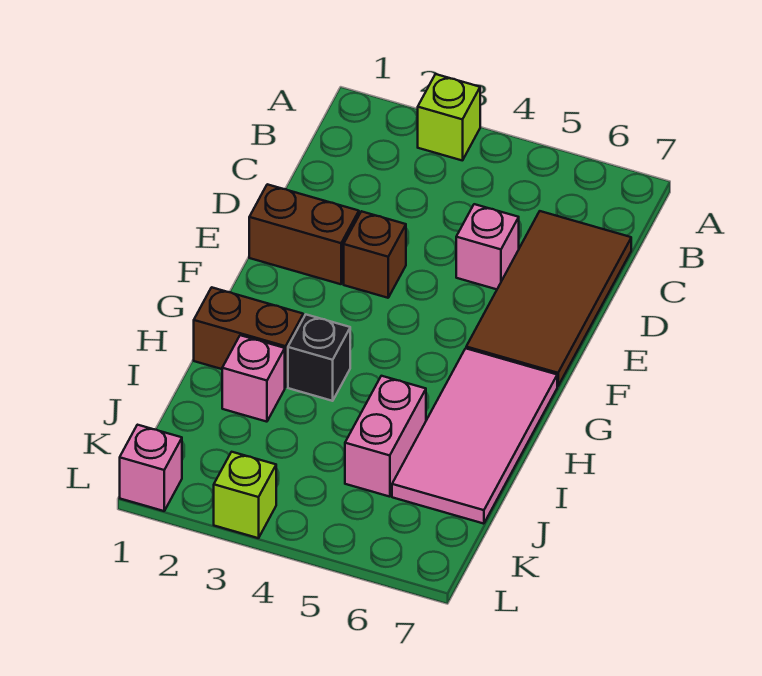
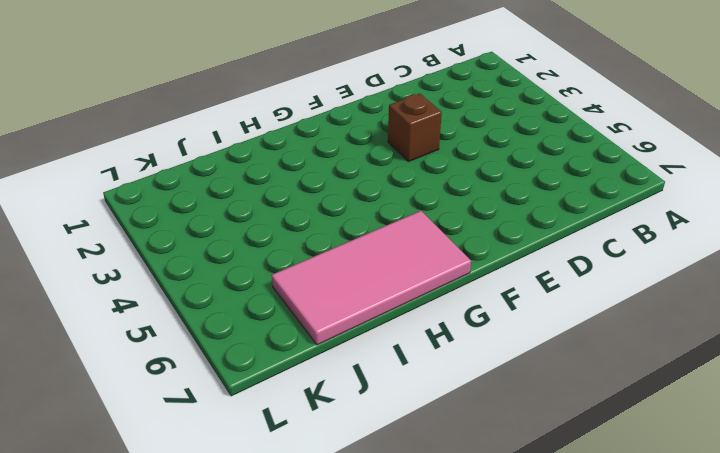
none -> lime brick A3 level 1
none -> brown tile C6:F7 level 1
none -> pink brick D5 level 1

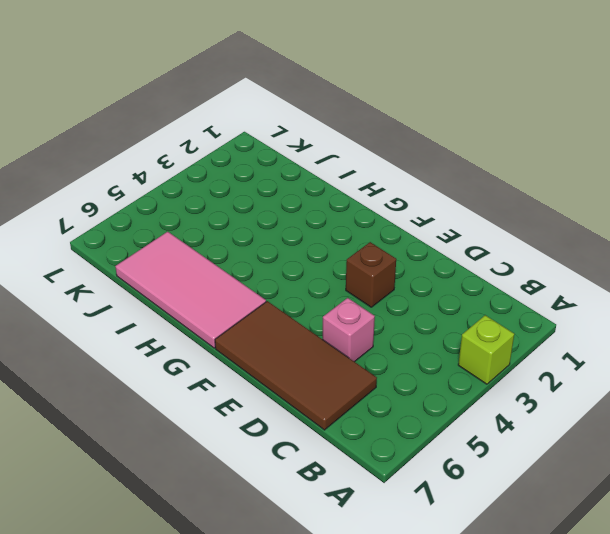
none -> brown brick E1:E2 level 1
none -> brown brick H1:H2 level 1
none -> black brick H3 level 1

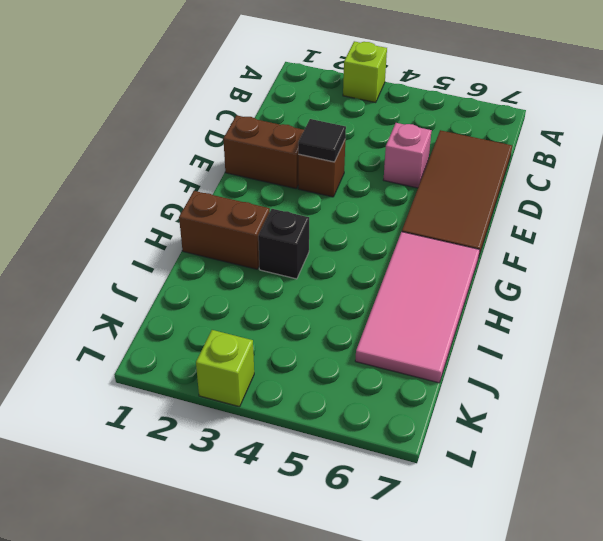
black tile E3 level 2 -> none
none -> pink brick I2 level 1
none -> pink brick I5:J5 level 1
none -> pink brick L1 level 1

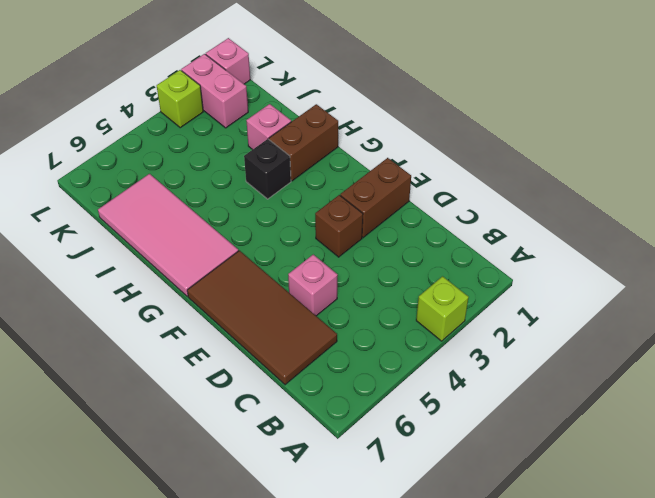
pink brick K2:L2 level 1 -> pink brick I5:J5 level 1

